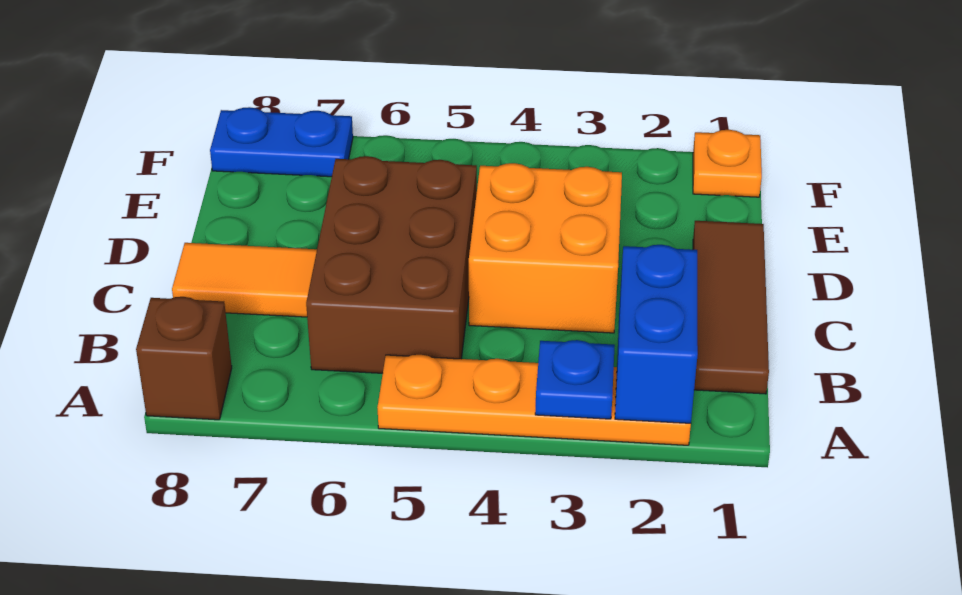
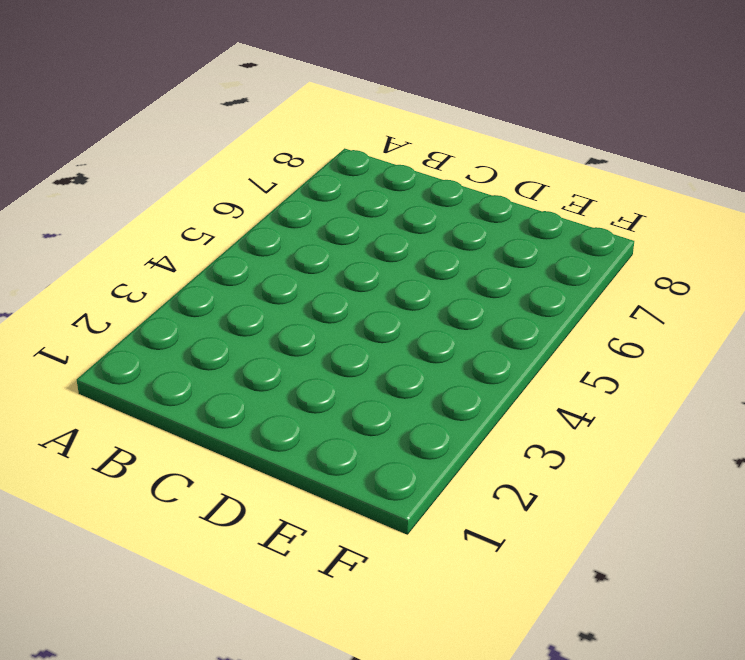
none -> orange plate A2:A5 level 1
none -> brown brick A8 level 1

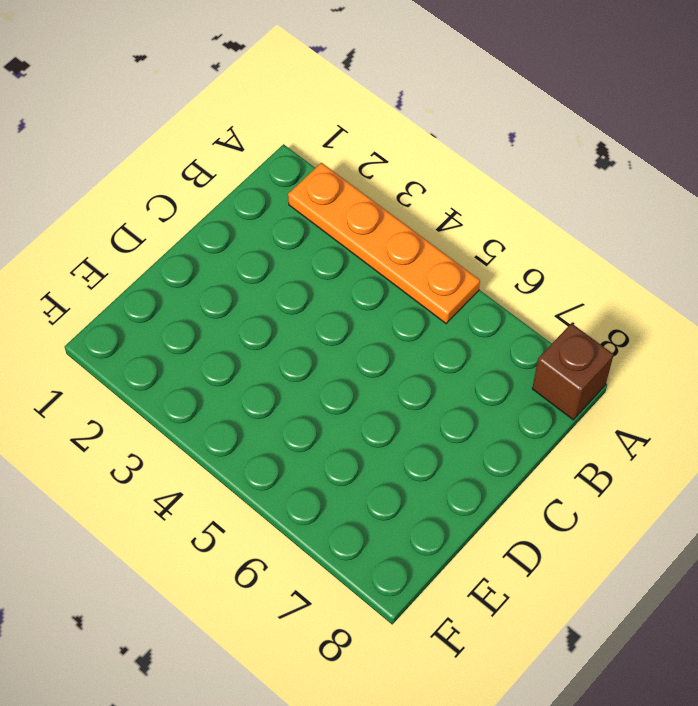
none -> brown tile B1:D1 level 1
none -> brown brick B5:D6 level 1

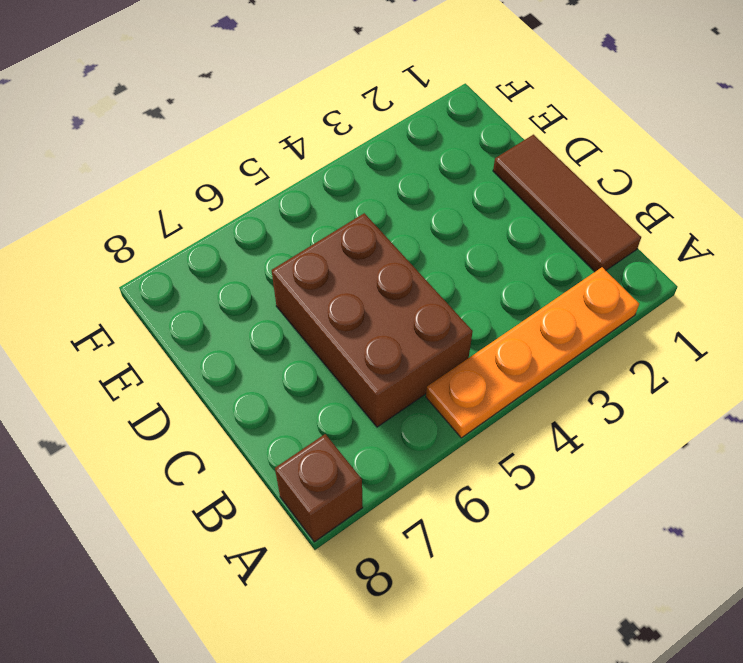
none -> orange brick C3:D4 level 1
none -> orange tile C7:C8 level 1

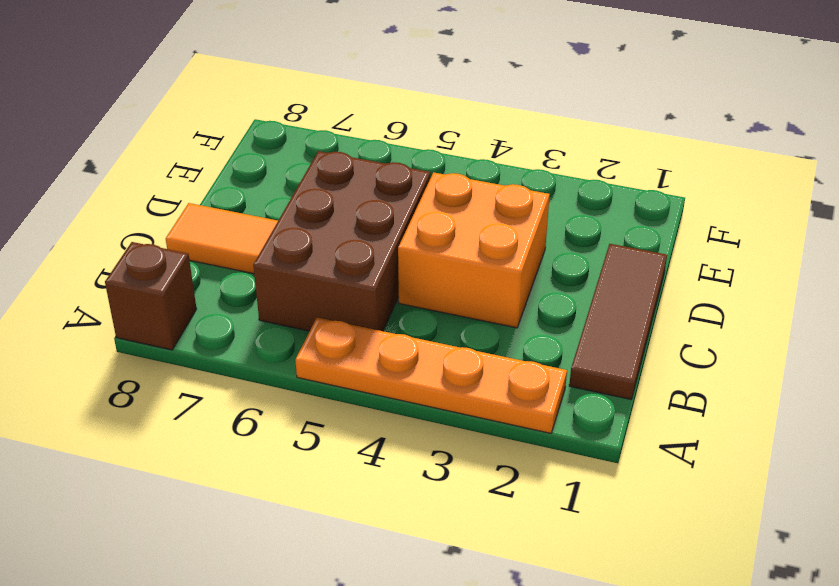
none -> orange plate F1 level 1
none -> blue plate F7:F8 level 1

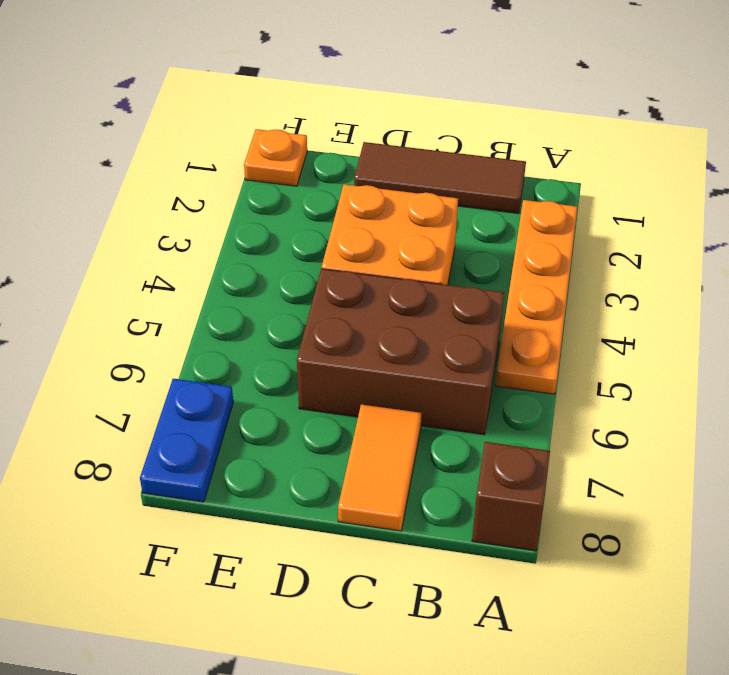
none -> blue brick A2:B2 level 2
none -> blue plate A3 level 2

